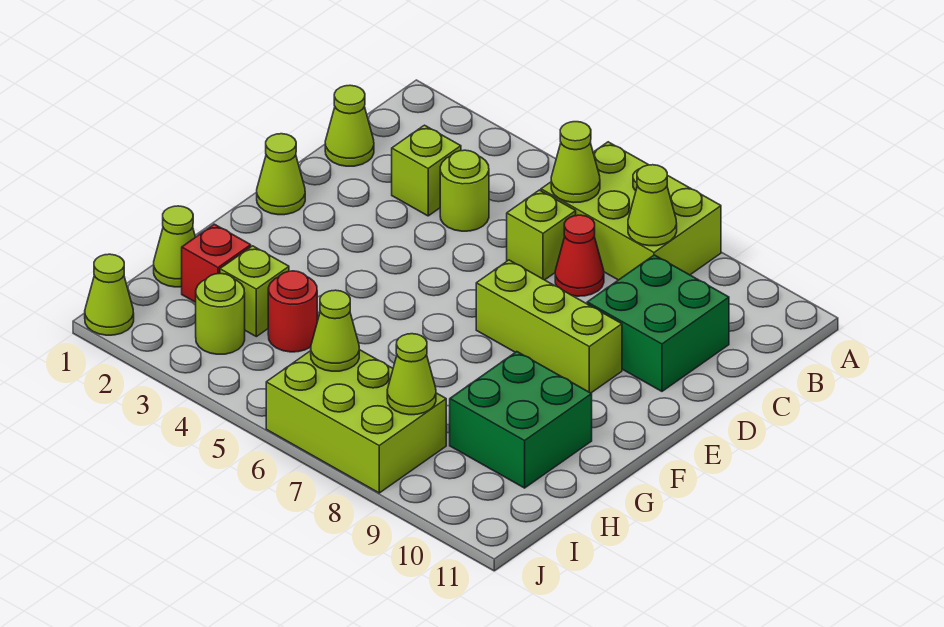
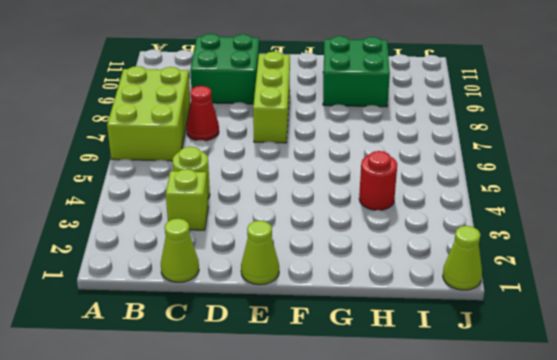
none -> lime brick C6 level 1
none -> lime cone H1 level 1
none -> red brick H2 level 1

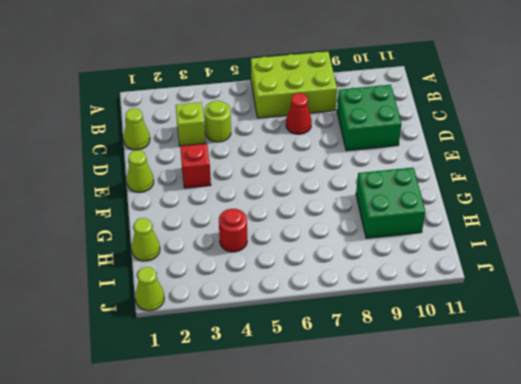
red brick E3 level 1 -> red brick H2 level 1
none -> lime brick C6 level 1
none -> lime brick E7:E9 level 1
none -> lime brick H3 level 1

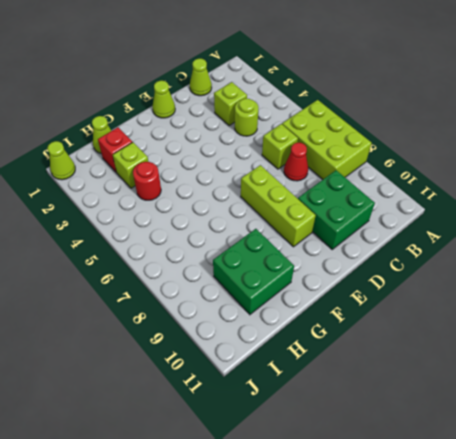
none -> lime round brick I3 level 1
none -> lime brick I6:J8 level 1
none -> lime cone B6 level 2

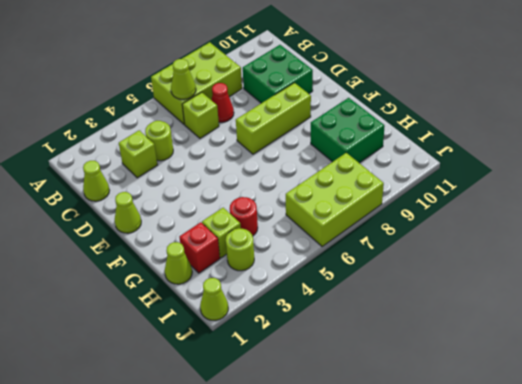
none -> lime cone B8 level 2
none -> lime cone I6 level 2
none -> lime cone I8 level 2

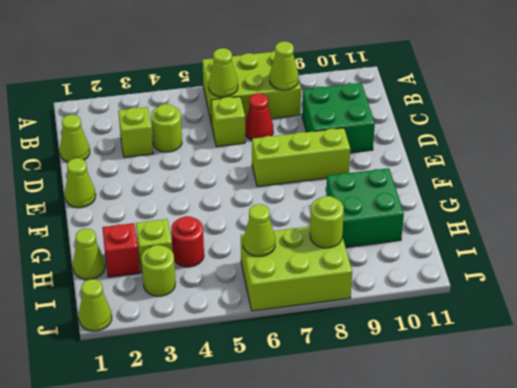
lime round brick I8 level 2 -> lime cone I8 level 2

